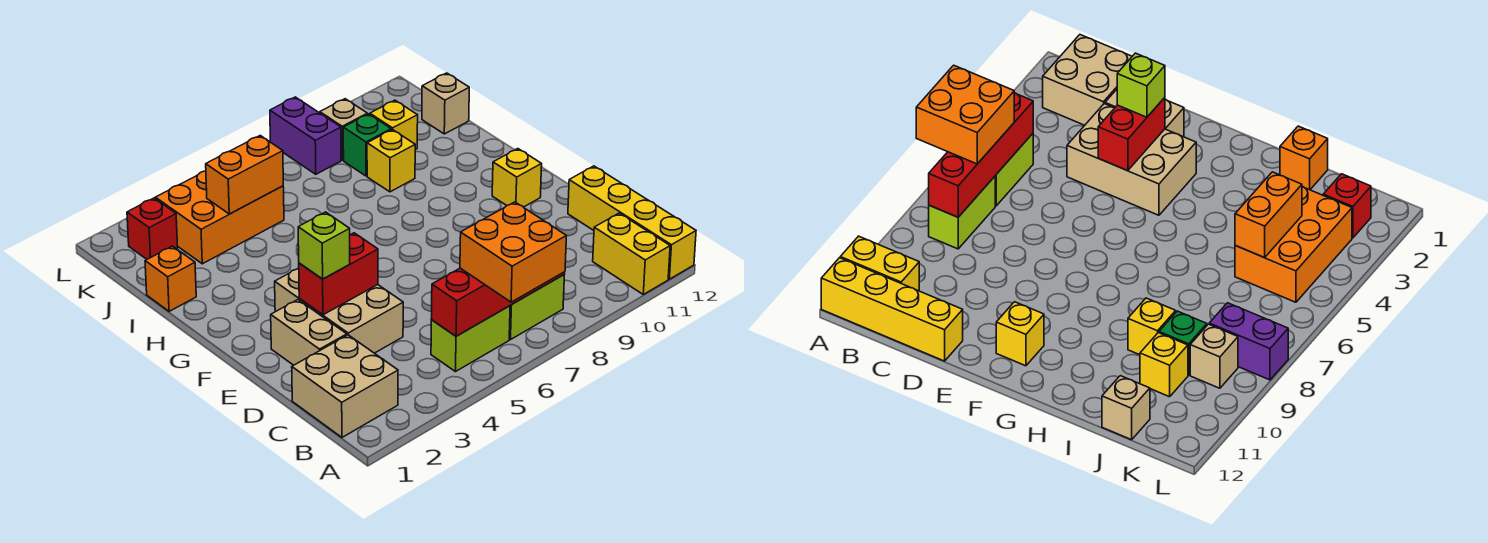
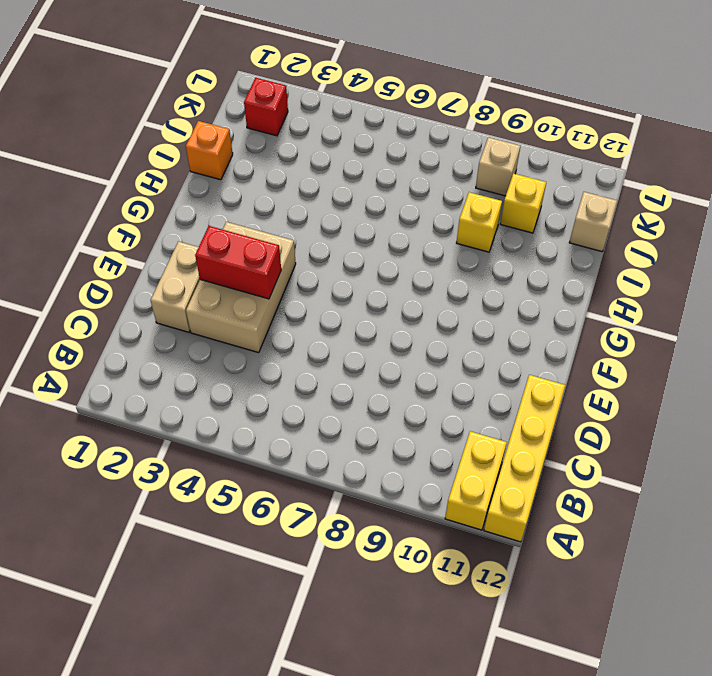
none -> tan brick B1:C2 level 1
none -> lime brick B5:B6 level 1
none -> lime brick B7:B8 level 1

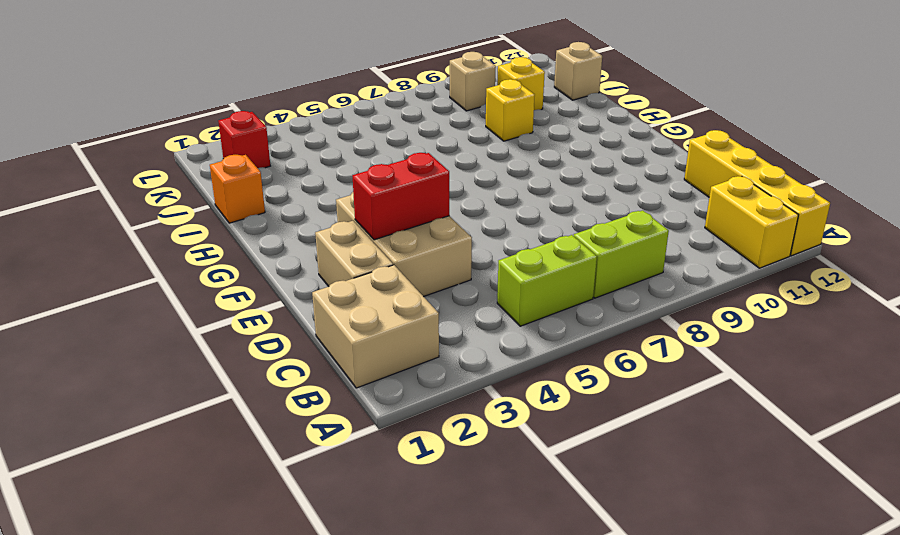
none -> yellow brick F11 level 1
none -> orange brick J3:K5 level 1
none -> green brick J9 level 1

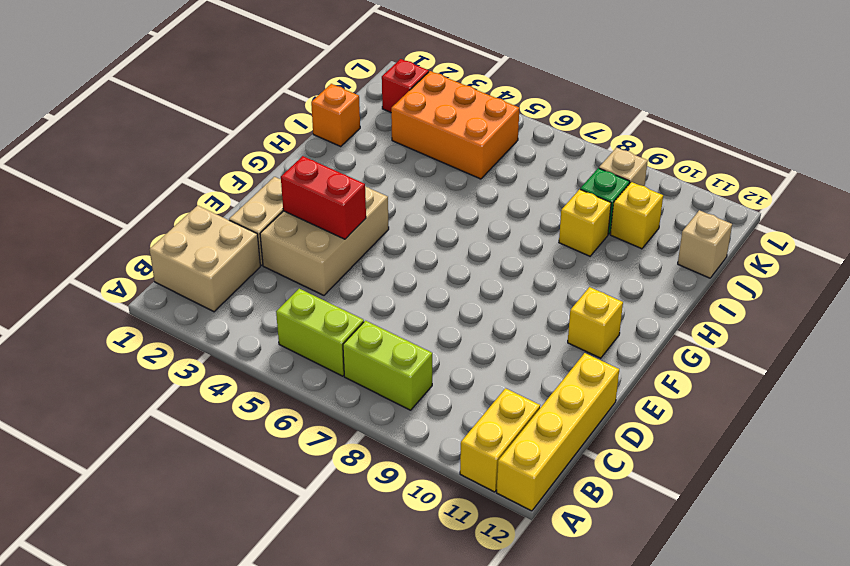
none -> purple brick K8:L8 level 1
none -> red brick B5:B8 level 2
none -> orange brick J4:J5 level 2

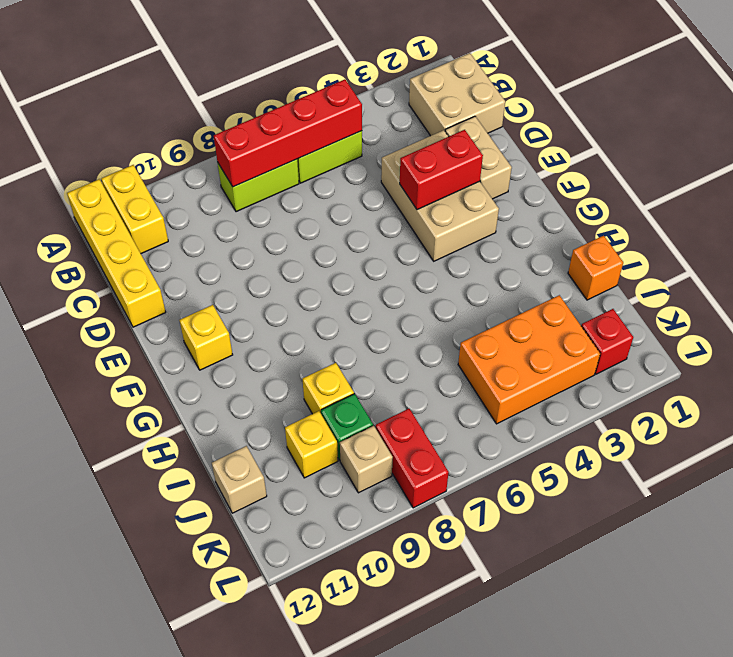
red brick K8:L8 level 1 -> purple brick K8:L8 level 1
none -> orange brick J4:J5 level 2
none -> orange brick A6:B7 level 3
none -> lime brick E3 level 3

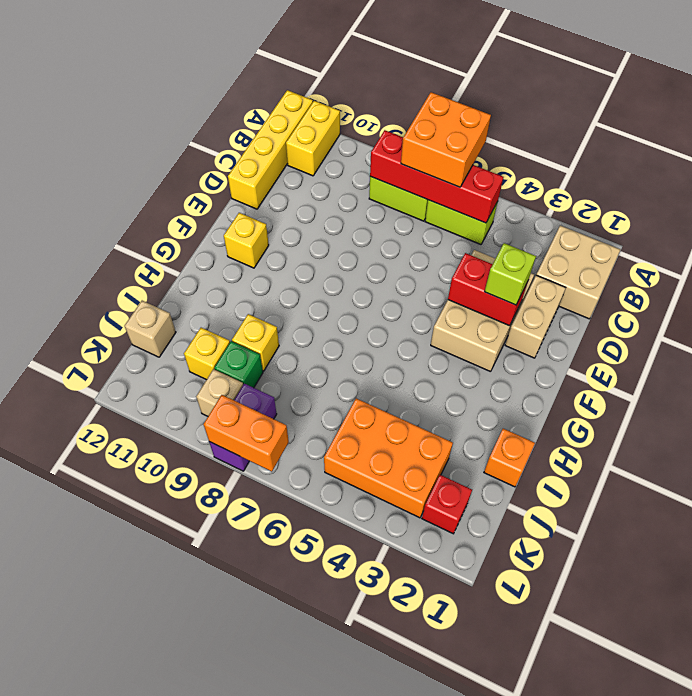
orange brick L7:L8 level 2 -> orange brick J4:J5 level 2

